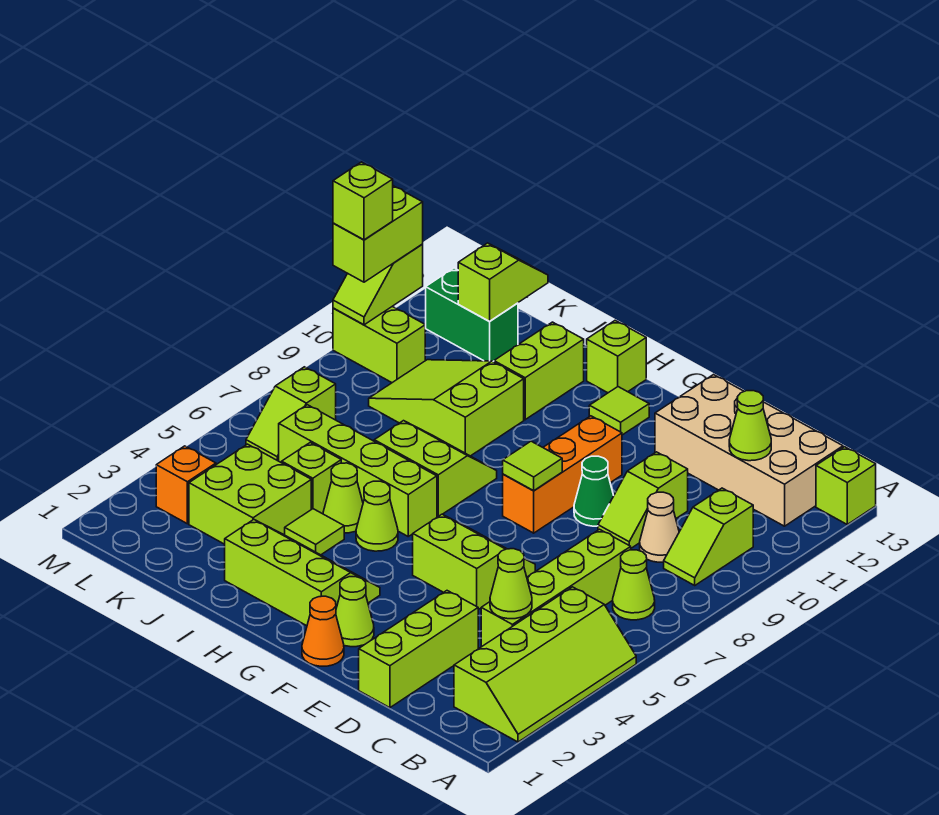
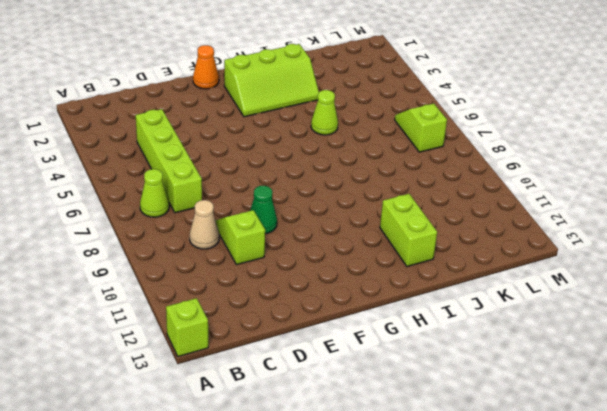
none -> lime slope A2:B5 level 1 top B
none -> lime slope B9:B10 level 1 top 10
none -> tan brick B12:E13 level 1
none -> lime brick D1:D3 level 1

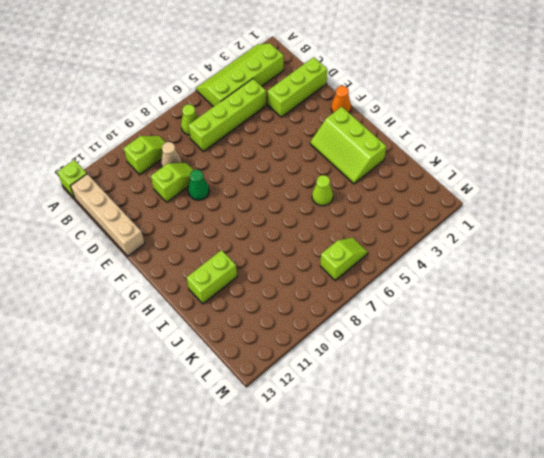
tan brick B13:E13 level 1 -> tan brick B12:E13 level 1
none -> lime slope E5:F6 level 1 top 5
none -> lime cone F2 level 1
none -> orange brick F8:F10 level 1
none -> lime tile G12 level 1

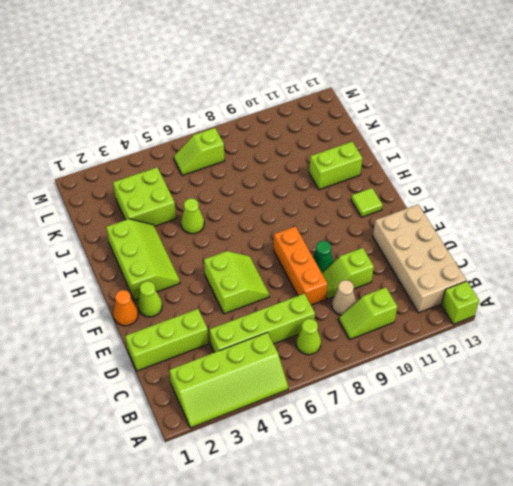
orange brick D8:F8 level 1 -> orange brick F8:F10 level 1
none -> lime cone H5 level 1
none -> lime brick H6:K6 level 1
none -> lime slope H7:I8 level 1 top 7
none -> lime brick H13 level 1

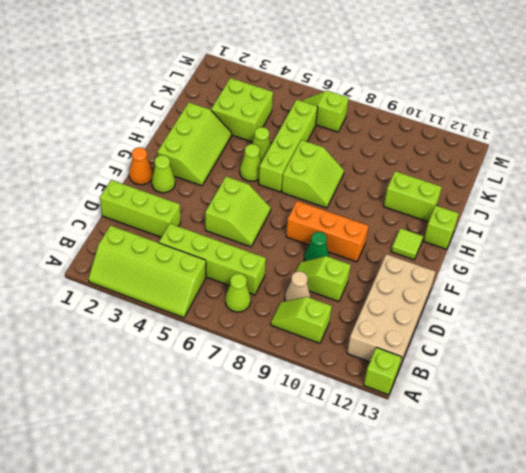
none -> lime tile I4 level 1
none -> lime slope I9:K10 level 1 top I
none -> lime brick J5 level 1
none -> green brick K12:L12 level 1

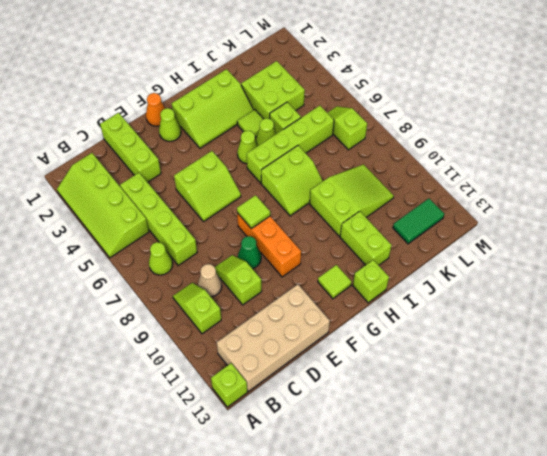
green tile K12:L12 level 1 -> green brick K12:L12 level 1
none -> orange brick L3 level 1
none -> lime brick L10:M10 level 1
none -> lime cone C4 level 2
none -> lime cone C12 level 2

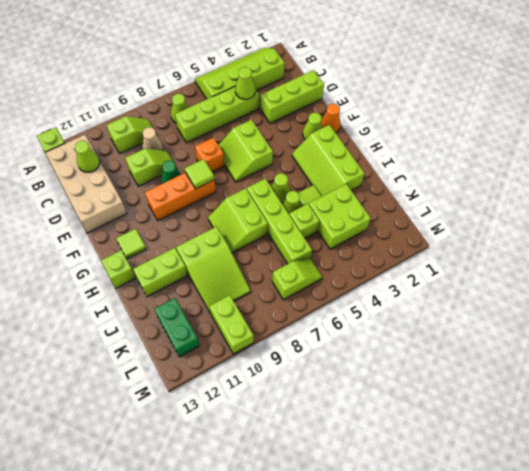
orange brick E7 level 1 -> orange brick L3 level 1
none -> lime slope K12:K13 level 2 top 12
none -> lime slope M10:M11 level 2 top 11
none -> lime brick M10:M11 level 3
none -> lime brick M10 level 4

